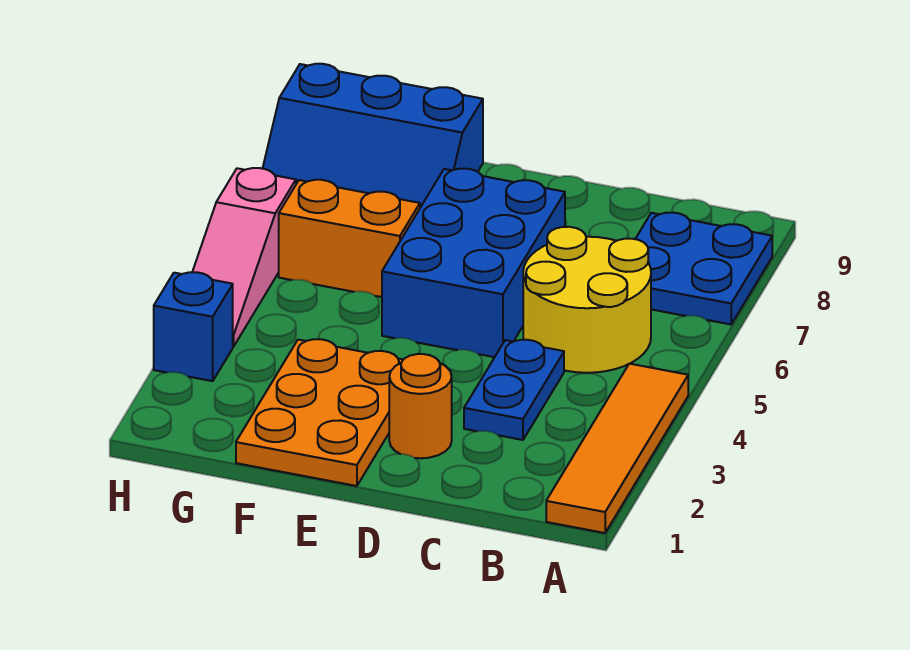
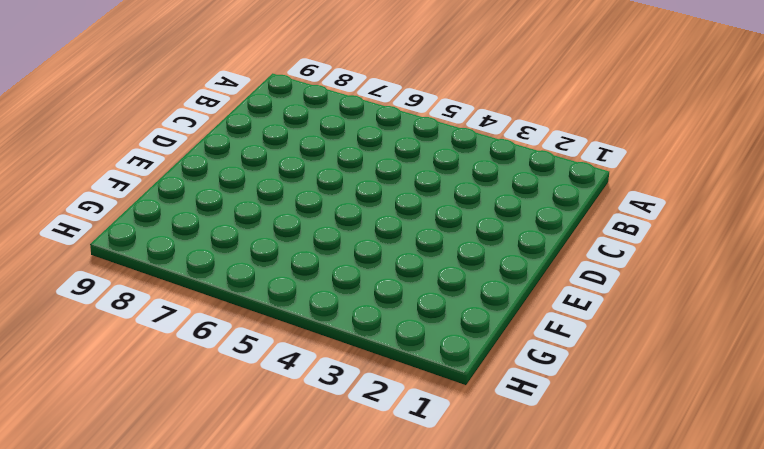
none -> orange tile A1:A4 level 1
none -> blue plate A7:B8 level 1

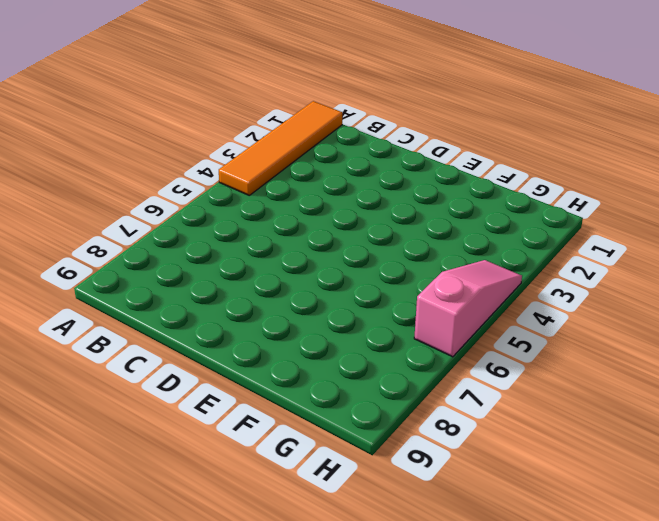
none -> blue plate A7:B8 level 1
none -> yellow round brick B5:C6 level 1

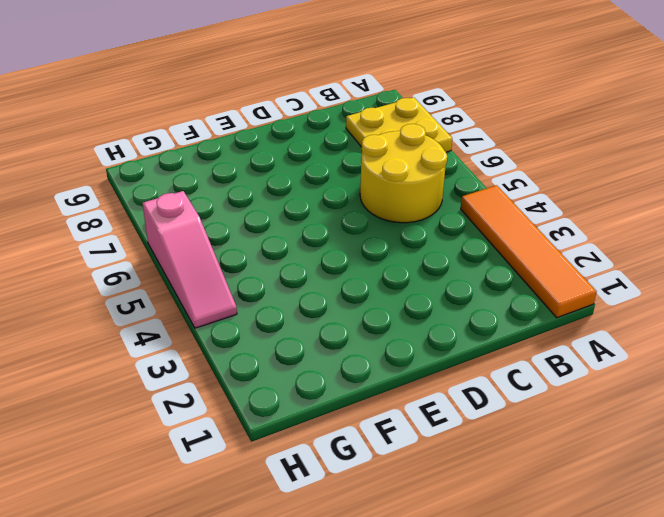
yellow plate A7:B8 level 1 -> blue plate A7:B8 level 1
none -> blue plate C3:C4 level 1
none -> orange round brick D2 level 1

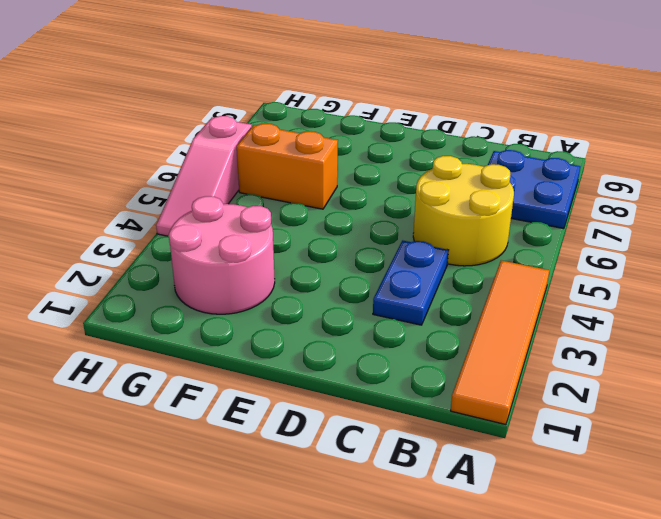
pink round brick F2:G3 level 1 -> orange plate E1:F3 level 1
none -> orange round brick D2 level 1
none -> blue brick D5:E7 level 1

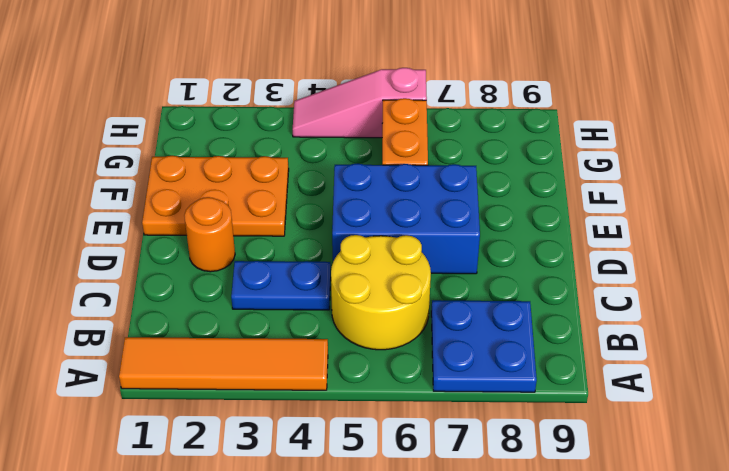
none -> blue slope F8:H9 level 1 top 9
none -> blue brick H3 level 1

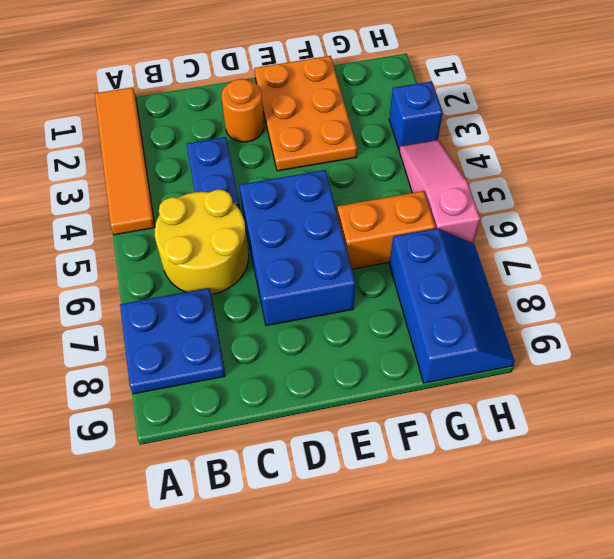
blue slope G7:H9 level 1 top G -> blue slope F8:H9 level 1 top 9

